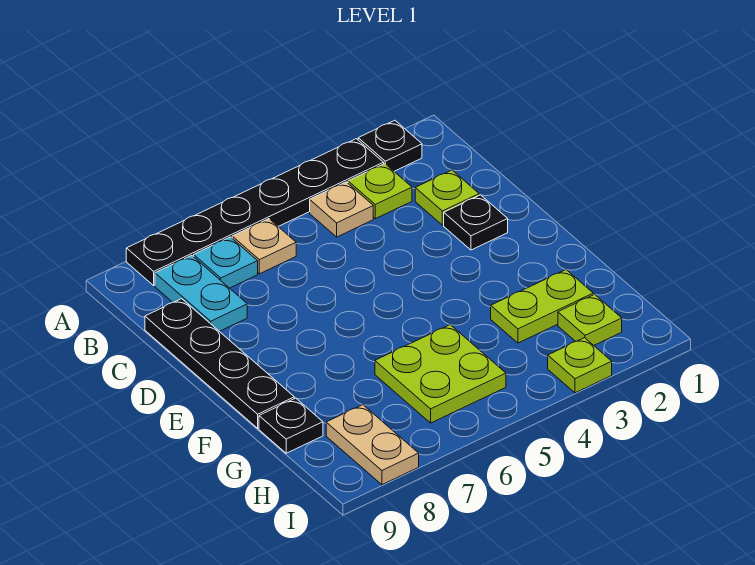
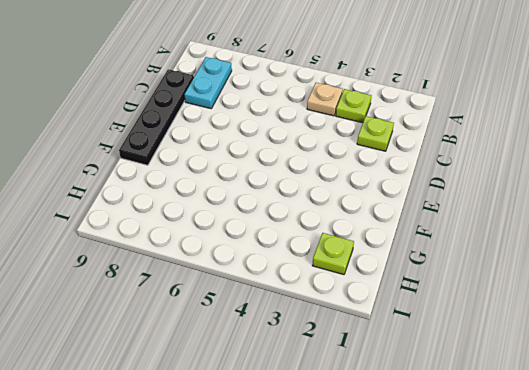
none -> black plate A2 level 1
none -> black plate A3:A8 level 1
none -> tan plate B6 level 1

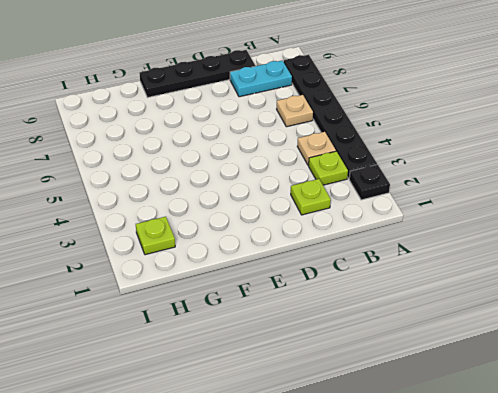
none -> cyan plate B7 level 1
none -> black plate D2 level 1
none -> lime plate G2:G3 level 1

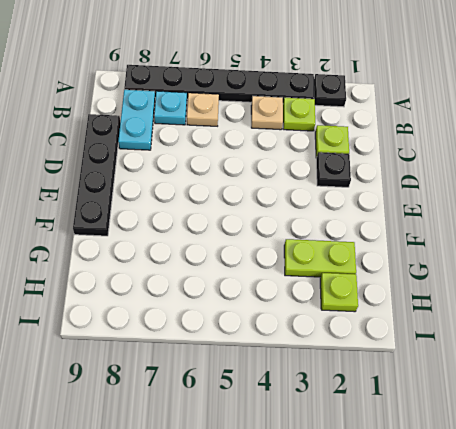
none -> lime plate G5:H6 level 1
none -> black plate G9 level 1
none -> tan plate H8:I8 level 1

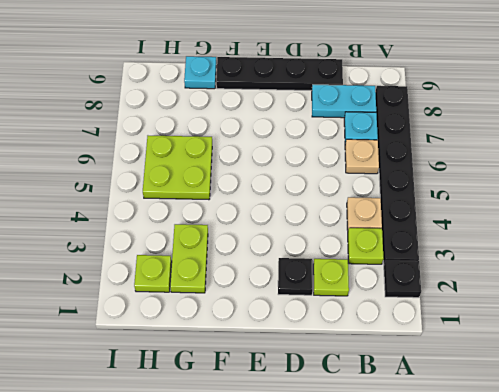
cyan plate G9 level 1 -> black plate G9 level 1
none -> tan plate H8:I8 level 1
none -> lime plate I3 level 1

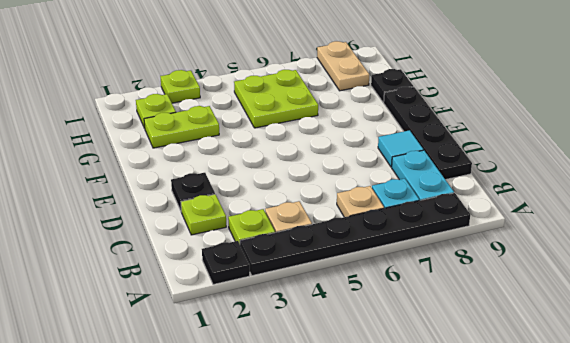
cyan tile D8 level 1 -> none

